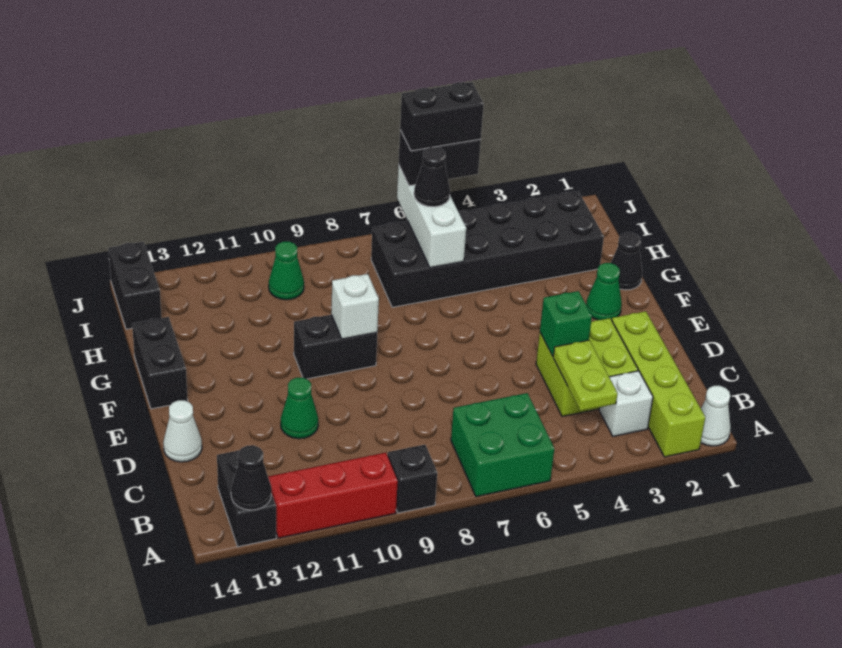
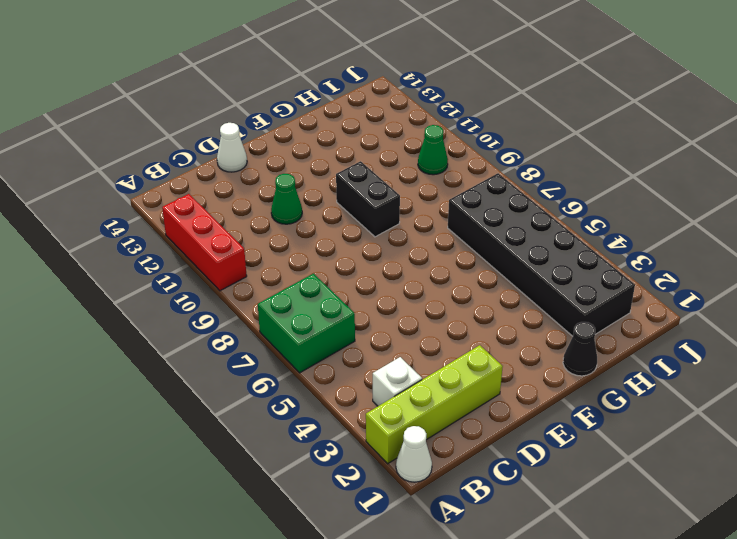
none -> black brick A9 level 1
none -> black brick A13:B13 level 1
none -> lime brick C3:D4 level 1

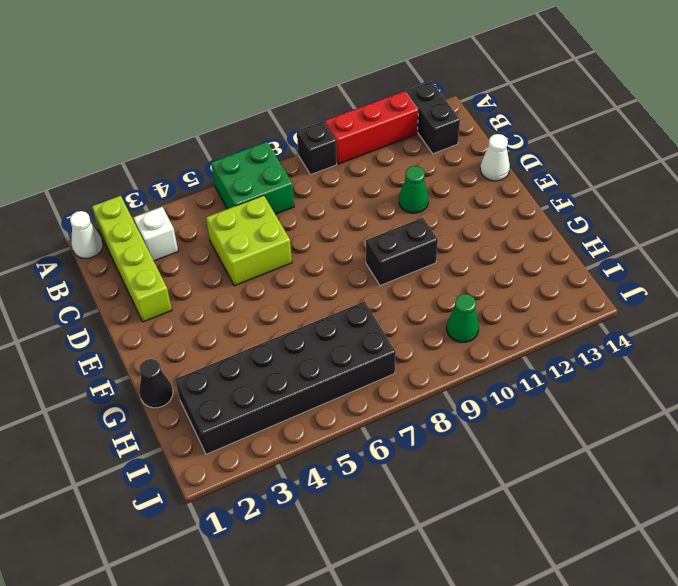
lime brick C5:D6 level 1 -> lime brick C3:D4 level 1
none -> green cone F2 level 1
none -> black brick F14:G14 level 1
none -> black brick I14:J14 level 1

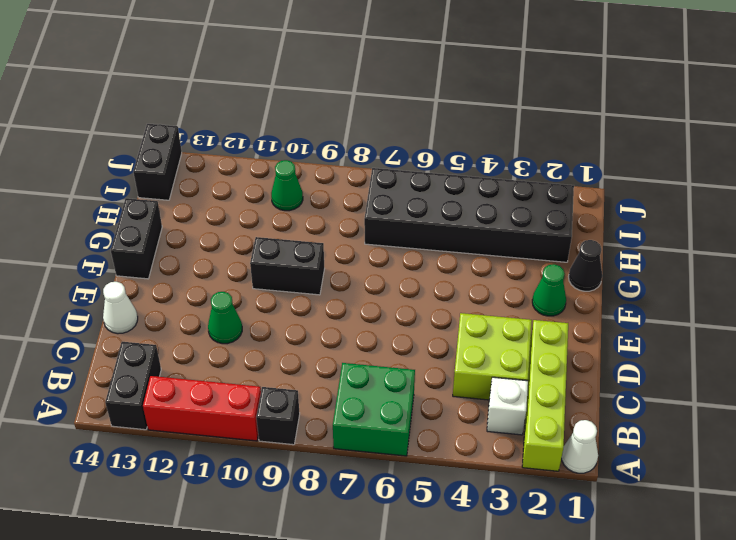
none -> black cone A13 level 2
none -> lime plate B4:C4 level 2
none -> green brick D4 level 2

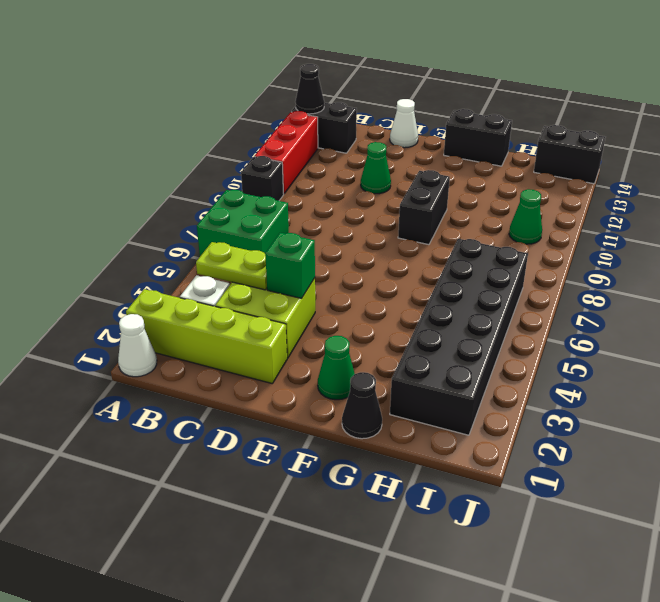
none -> white brick F9 level 2
none -> white brick H6:J6 level 2
none -> black cone I6 level 3

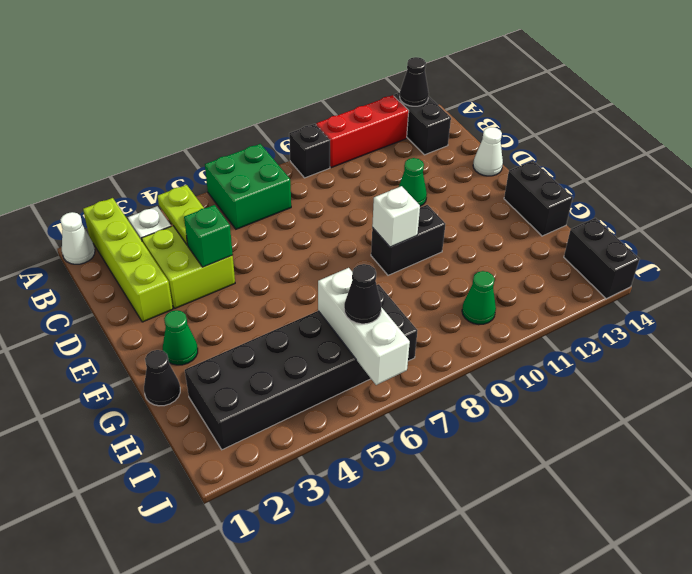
none -> black brick J5:J6 level 3
none -> black brick J5:J6 level 4

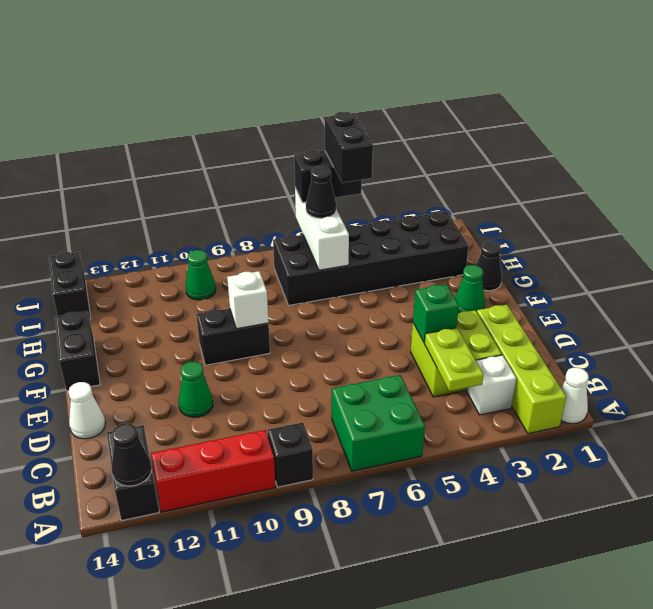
black brick I5:J5 level 4 -> black brick J5:J6 level 4

